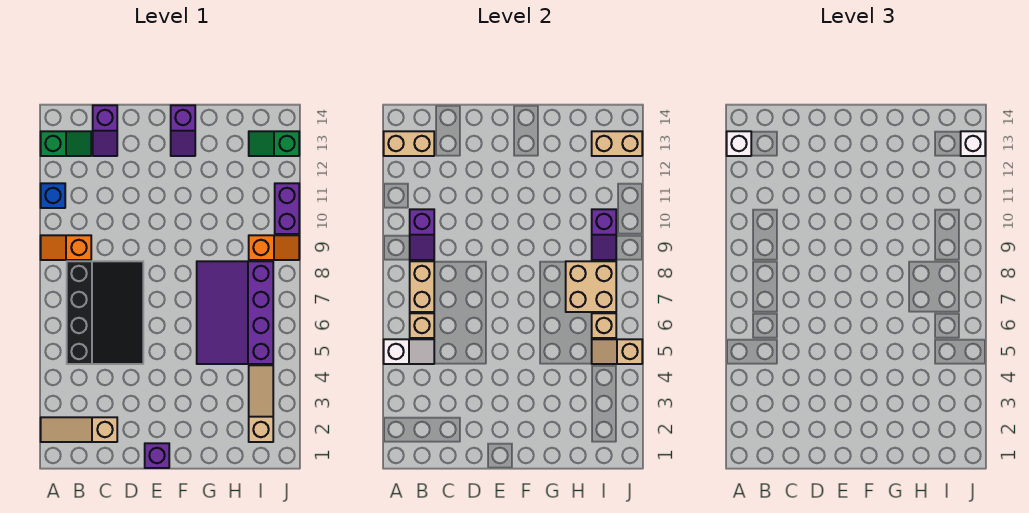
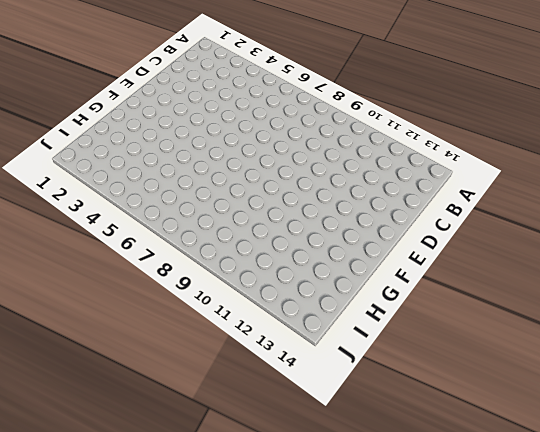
none -> tan slope A2:C2 level 1 top C
none -> orange slope A9:B9 level 1 top B
none -> blue brick A11 level 1

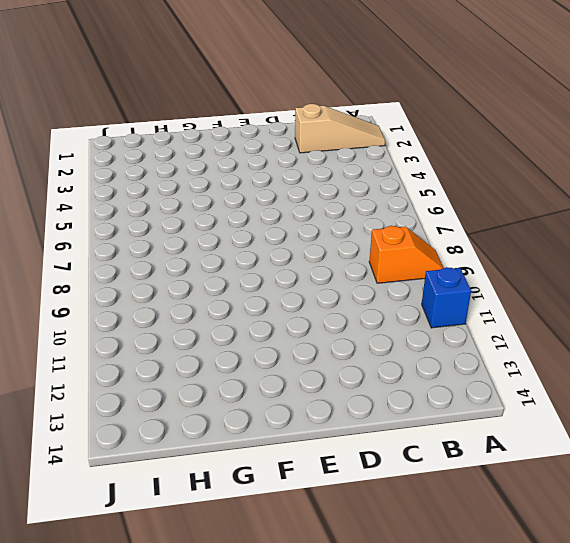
none -> green slope A13:B13 level 1 top A
none -> black slope B5:D8 level 1 top B
none -> purple slope C13:C14 level 1 top 14

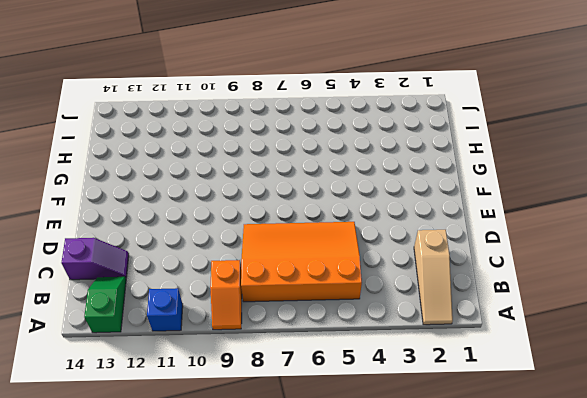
orange slope B5:D8 level 1 top B -> black slope B5:D8 level 1 top B
none -> purple brick E1 level 1
none -> purple slope F13:F14 level 1 top 14
none -> purple slope G5:I8 level 1 top I

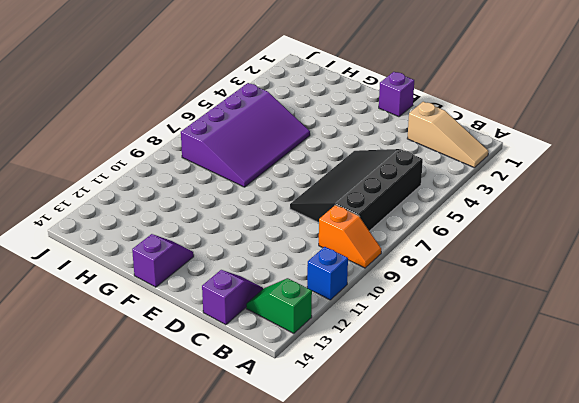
none -> tan slope I2:I4 level 1 top 2
none -> orange slope I9:J9 level 1 top I
none -> green slope I13:J13 level 1 top J

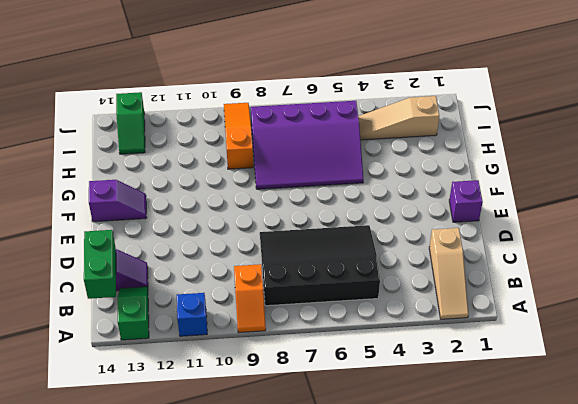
green brick B14:C14 level 2 -> none
orange slope H9:J9 level 1 top H -> orange slope I9:J9 level 1 top I
none -> purple brick J10:J11 level 1
none -> white slope A5:B5 level 2 top A
none -> tan brick A13:B13 level 2

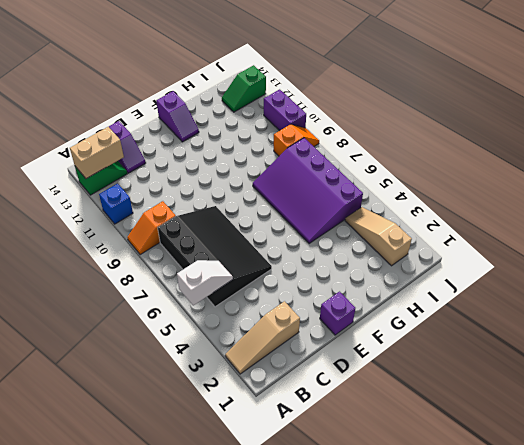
none -> tan brick B6 level 2
none -> tan brick B7:B8 level 2
none -> purple slope B9:B10 level 2 top 10

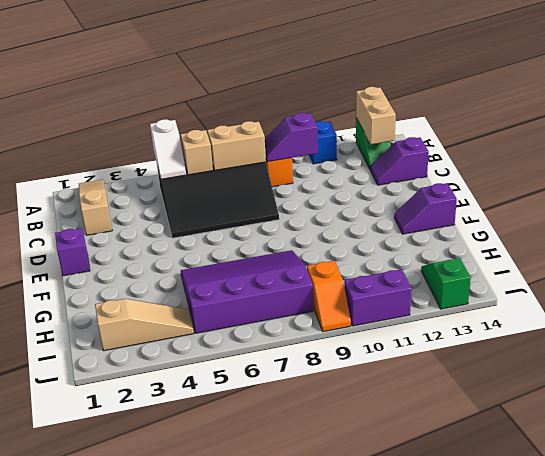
none -> tan brick H7:I8 level 2
none -> tan slope I5:J5 level 2 top J
none -> tan brick I6 level 2

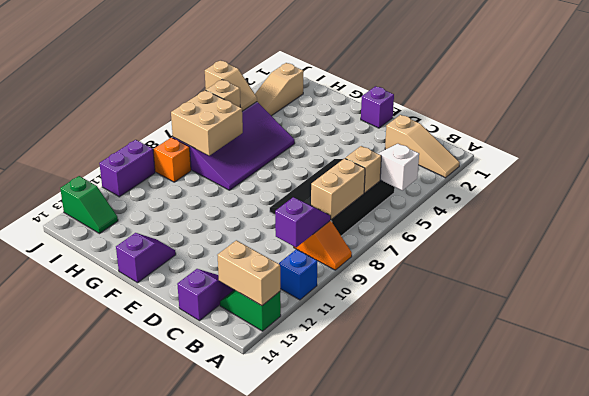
none -> purple slope I9:I10 level 2 top 10
none -> tan brick I13:J13 level 2
none -> white brick A13 level 3

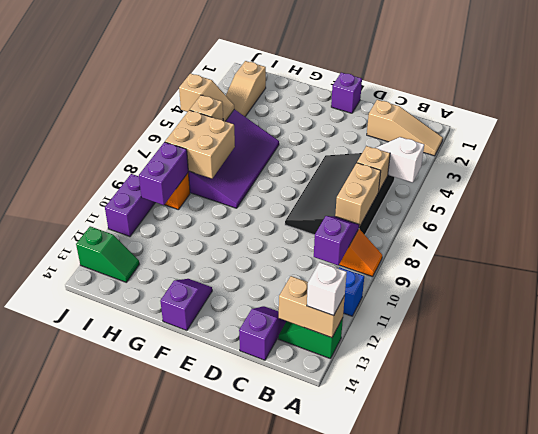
purple brick I9:I10 level 2 -> purple slope I9:I10 level 2 top 10
none -> tan brick I13:J13 level 2
none -> white brick J13 level 3

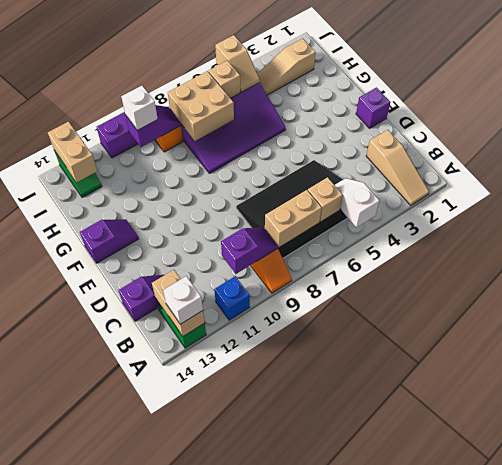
white brick I10 level 3 -> white brick J13 level 3

